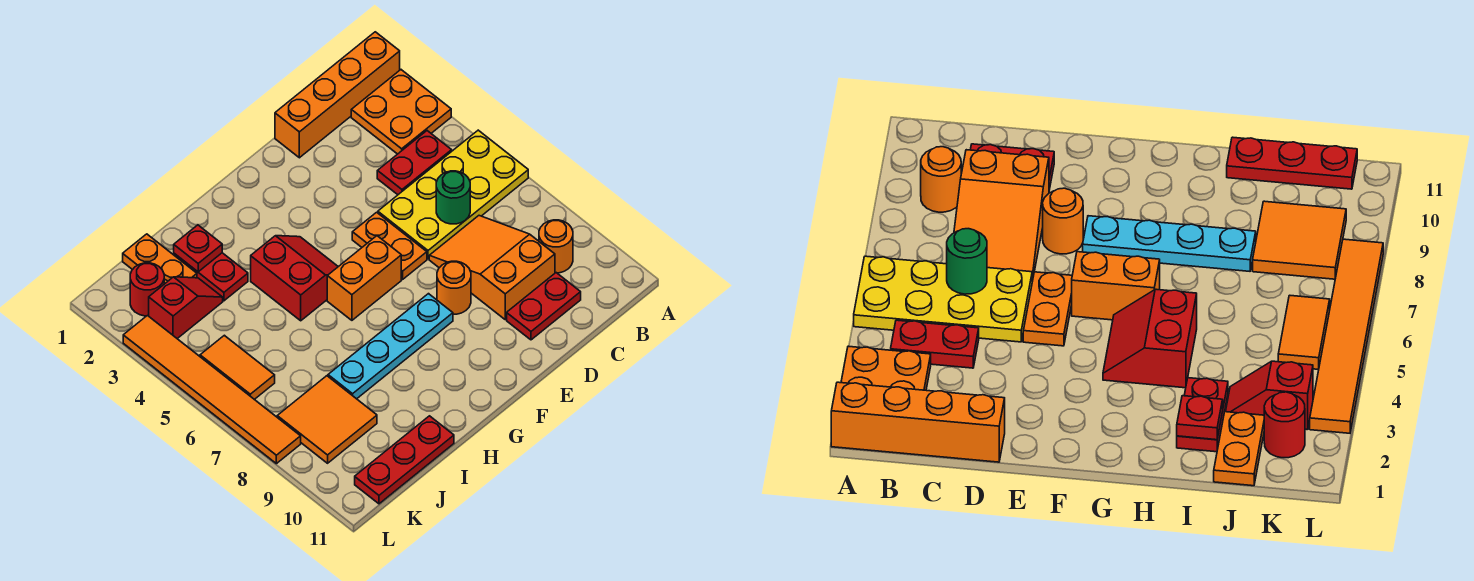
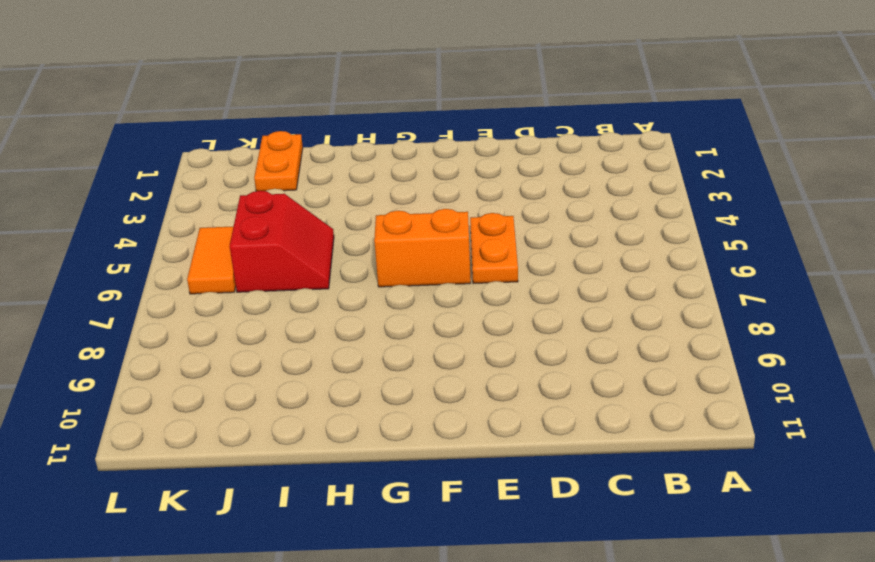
red slope I5:J6 level 1 top J -> red slope G4:H5 level 1 top H
none -> orange brick A1:D1 level 1
none -> orange plate A2:B3 level 1
none -> yellow plate A5:D6 level 1

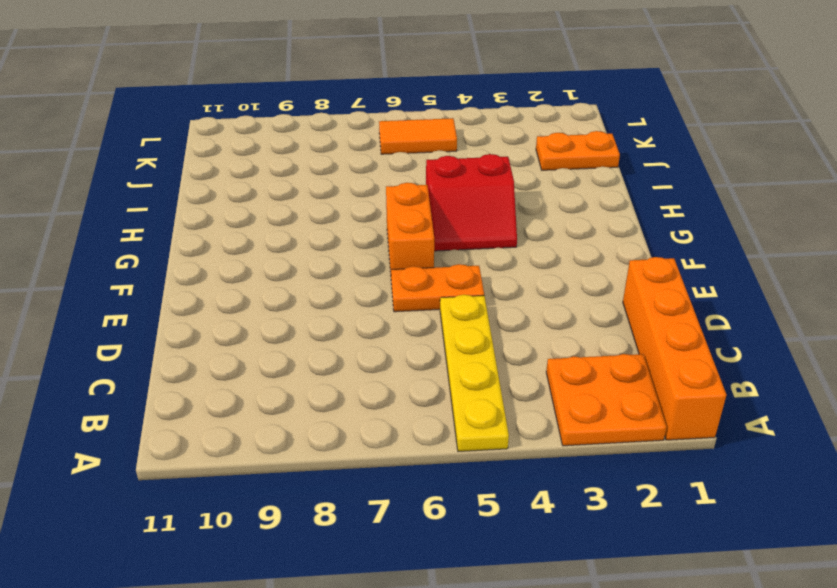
yellow plate A5:D5 level 1 -> yellow plate A5:D6 level 1
none -> red plate B4:C4 level 1
none -> orange round brick B9 level 1
none -> orange slope C7:D9 level 1 top 9

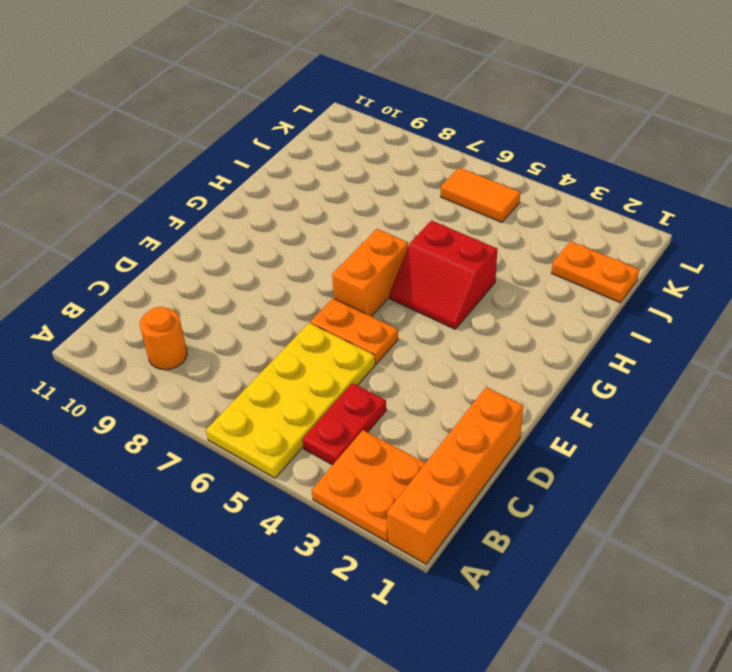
none -> orange slope C7:D9 level 1 top 9
none -> red plate C10:D10 level 1
none -> orange round brick E8 level 1

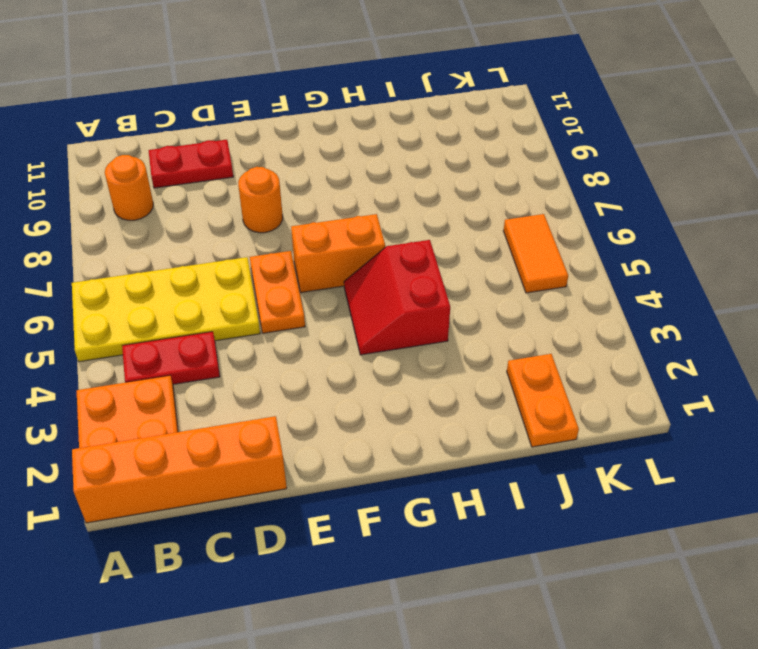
none -> orange slope C7:D9 level 1 top 9
none -> cyan plate F8:I8 level 1
none -> red plate I2:I3 level 1

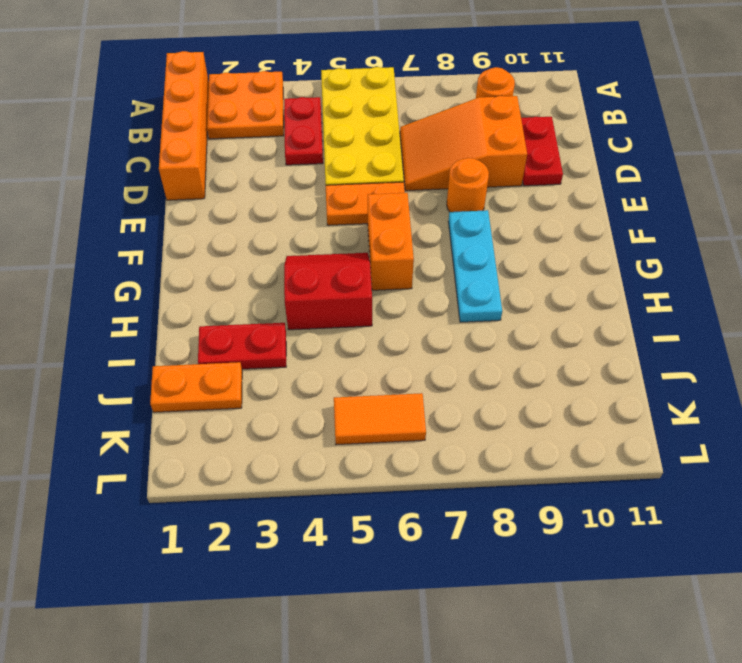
cyan plate F8:H8 level 1 -> cyan plate F8:I8 level 1
none -> red plate I11:K11 level 1
none -> red slope J3:K3 level 1 top K
none -> orange tile J8:K9 level 1

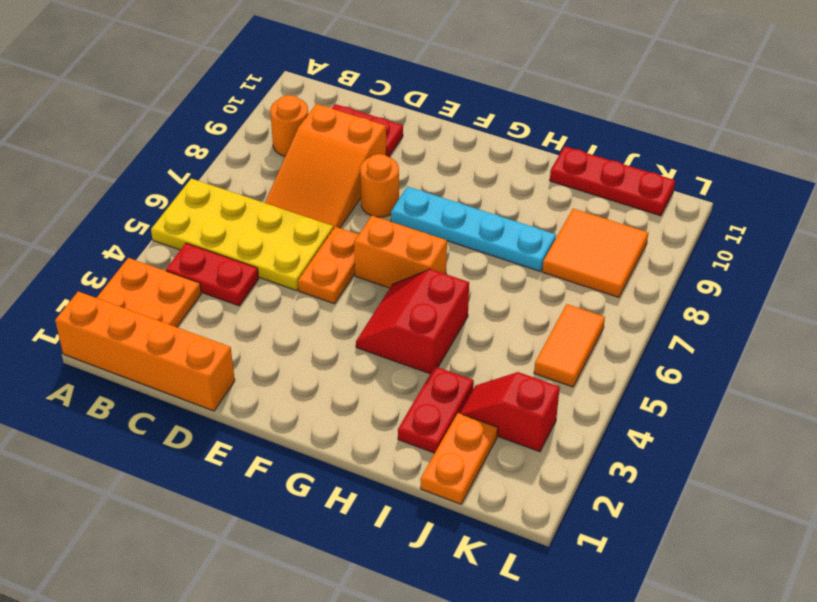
none -> red round brick K2 level 1
none -> orange tile L3:L8 level 1
none -> green round brick C6 level 2

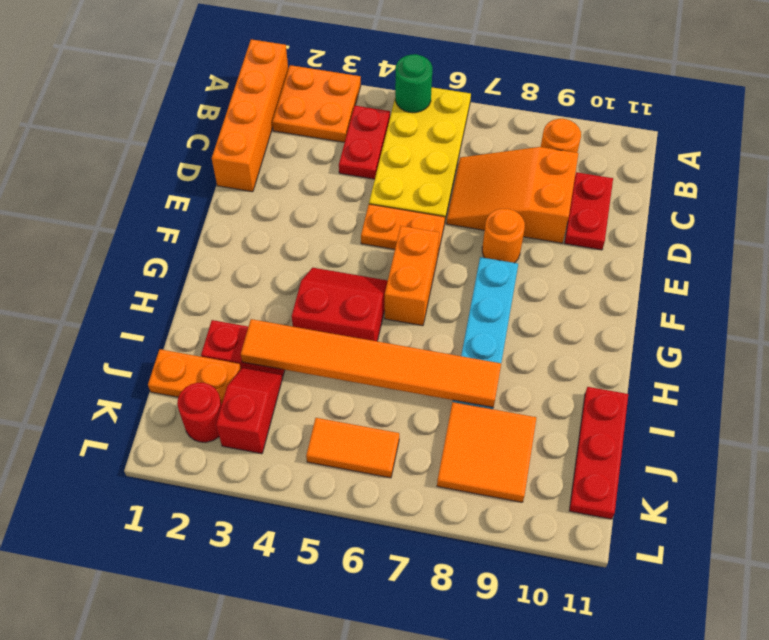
green round brick A5 level 2 -> green round brick C6 level 2
orange tile I3:I8 level 2 -> orange tile L3:L8 level 1
none -> red plate I2 level 2

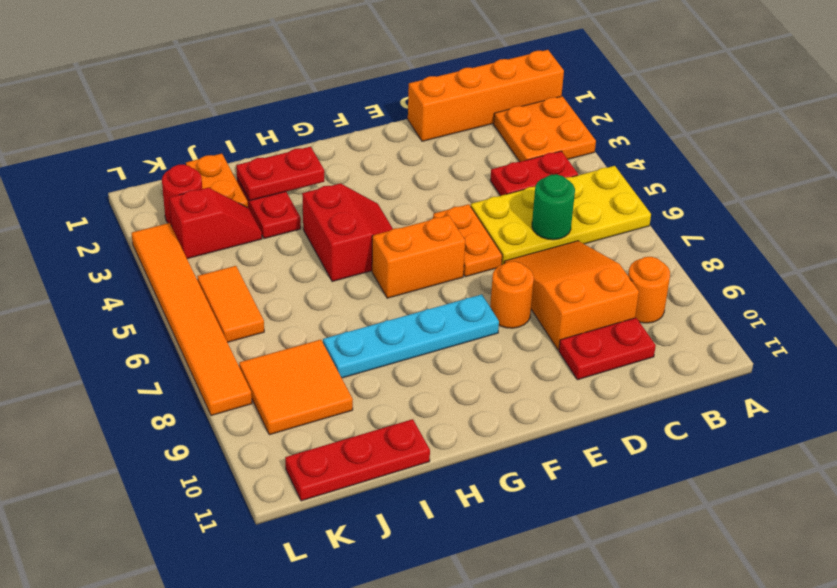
red plate H2:I2 level 2 -> red plate I2 level 2

